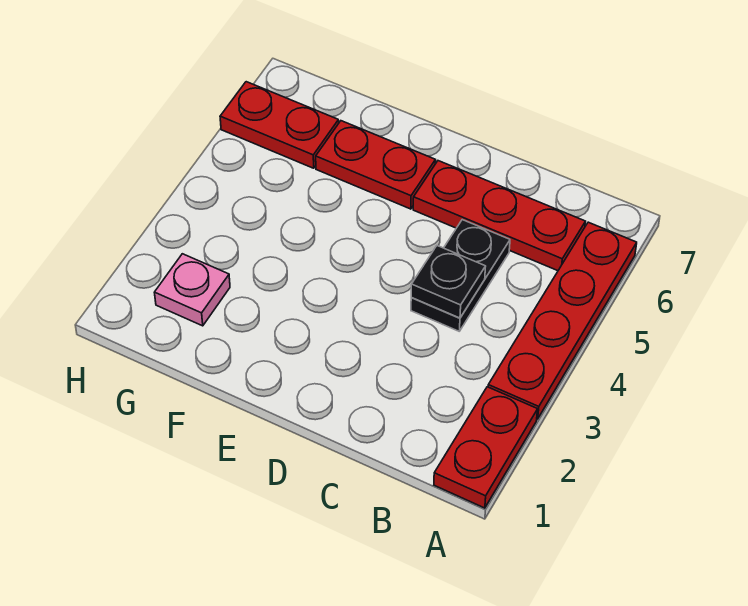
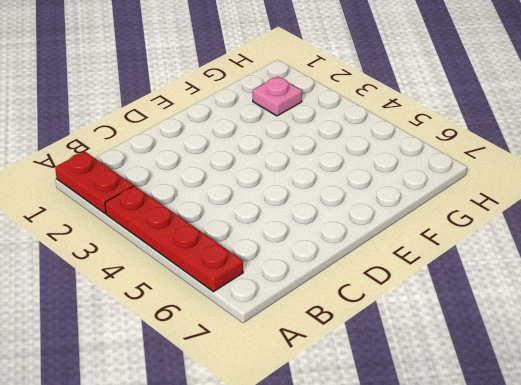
none -> red plate B6:D6 level 1
none -> black plate C4:C5 level 1

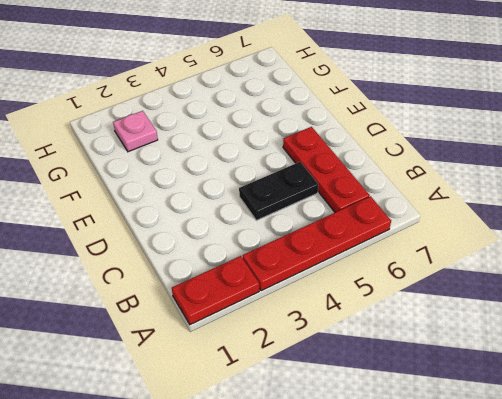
none -> red plate E6:F6 level 1
none -> red plate G6:H6 level 1

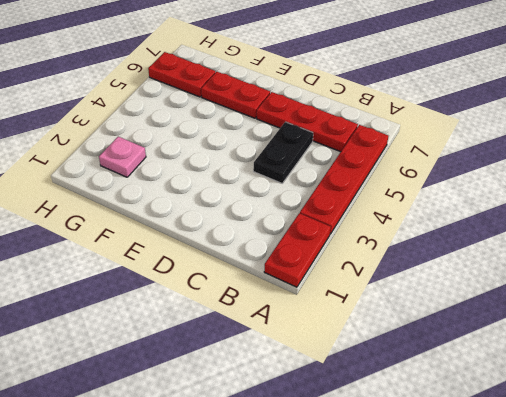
none -> black plate C4 level 2

